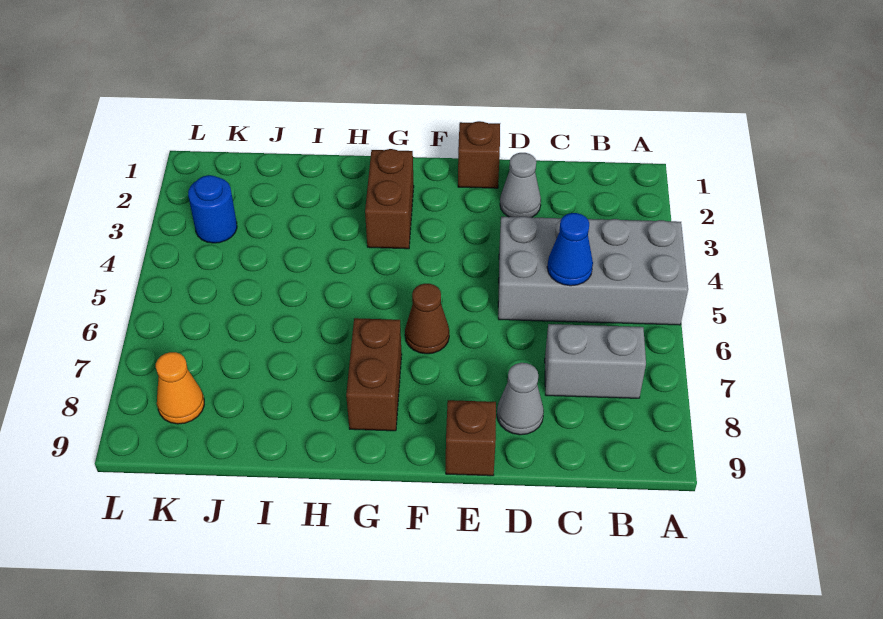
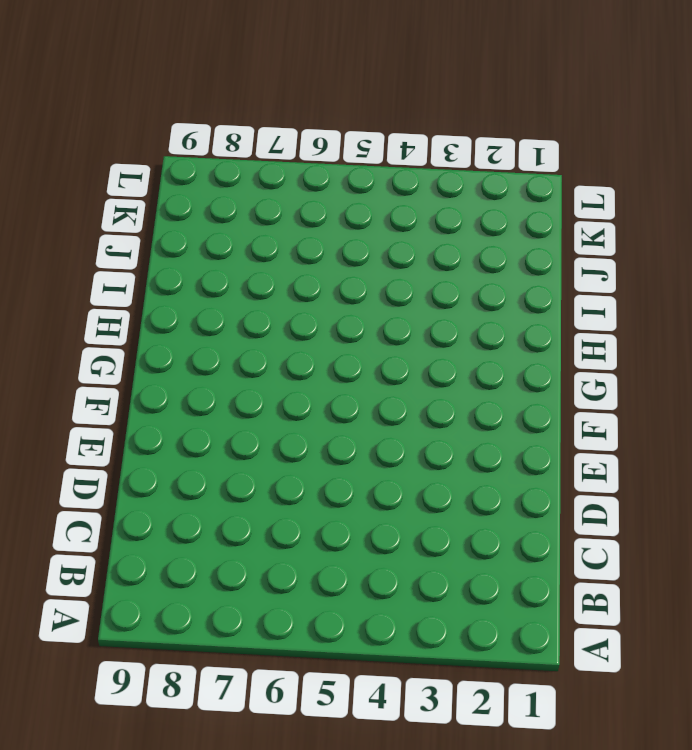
none -> grey brick A4:D5 level 1
none -> grey brick B7:C7 level 1
none -> grey cone D2 level 1

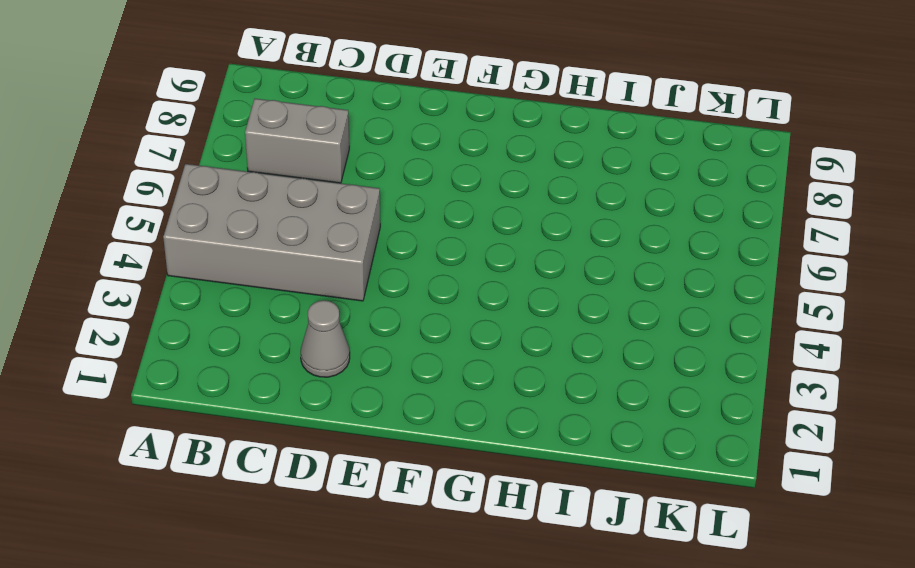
none -> grey cone D8 level 1
none -> brown brick E1 level 1
none -> brown brick E9 level 1

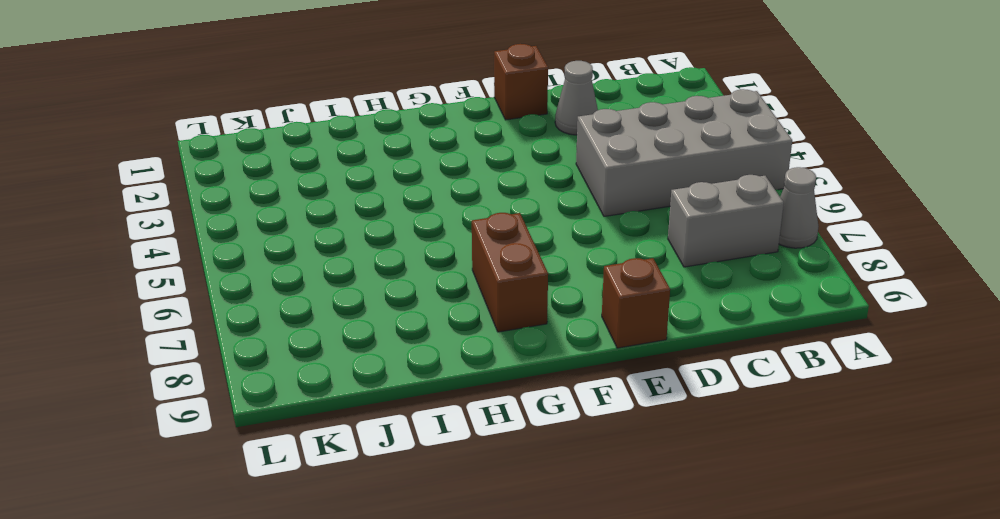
grey cone A7 level 1 -> grey cone D8 level 1
none -> brown cone F6 level 1
none -> brown brick G2:G3 level 1
none -> blue round brick K3 level 1

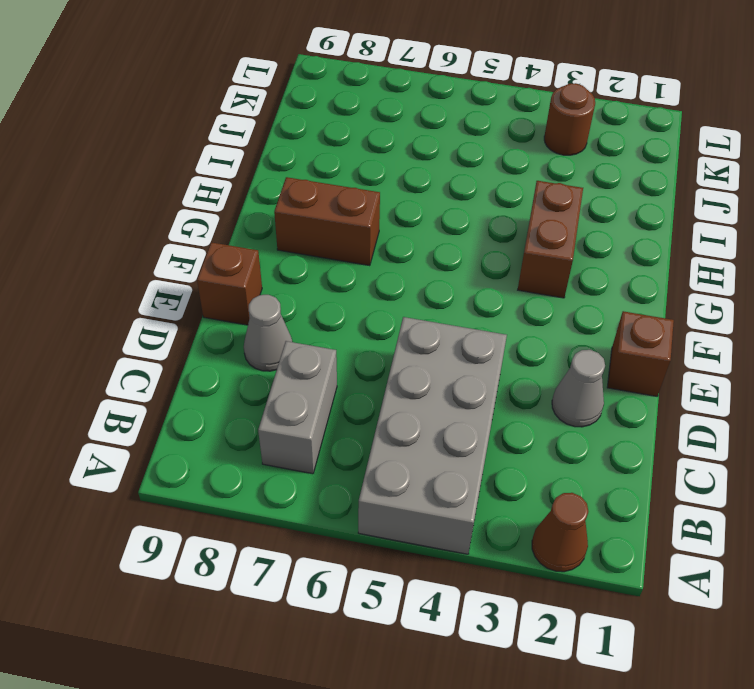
brown cone A2 level 1 -> brown cone F6 level 1
brown brick G3:H3 level 1 -> brown brick G2:G3 level 1
brown round brick K3 level 1 -> blue round brick K3 level 1
none -> orange cone K8 level 1
none -> blue cone C5 level 2

